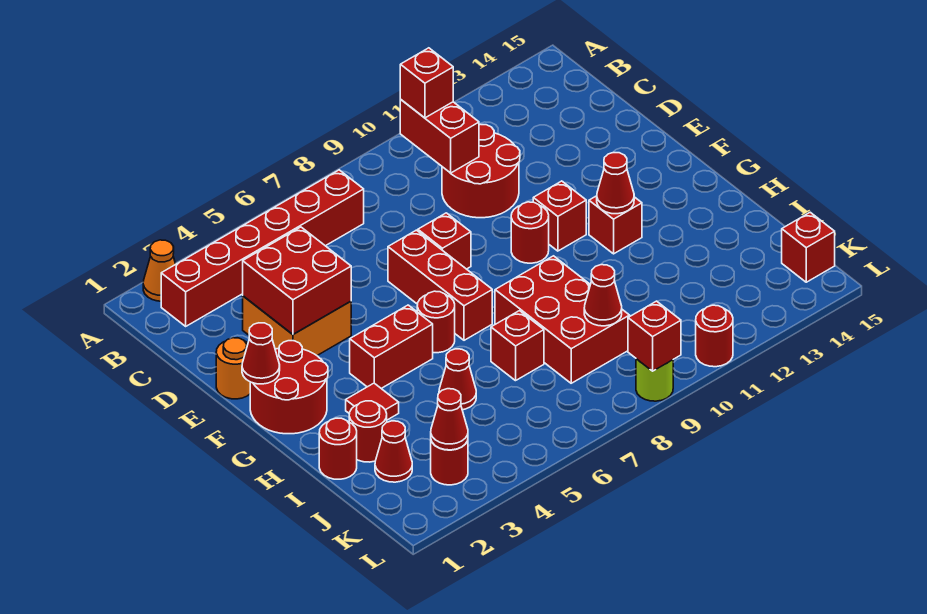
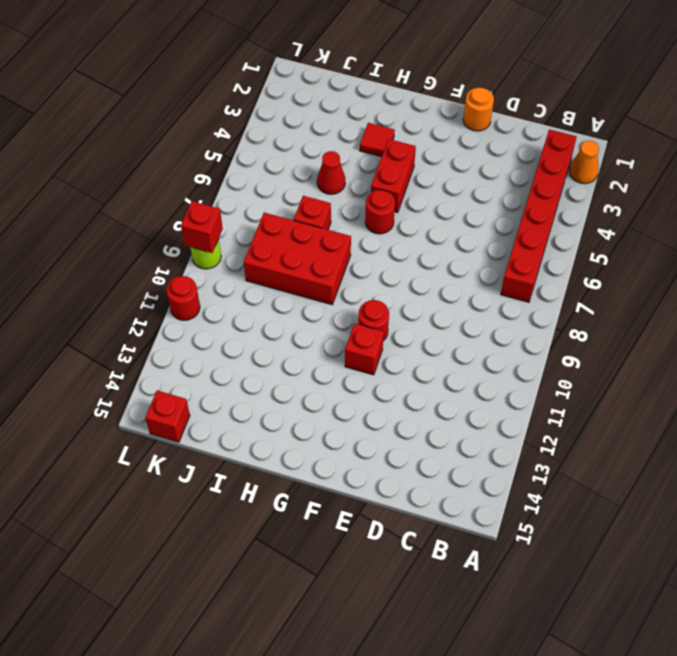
none -> red round brick C10:D11 level 1
none -> orange brick D3:E4 level 1
none -> red brick E7:G7 level 1
none -> red brick E8 level 1

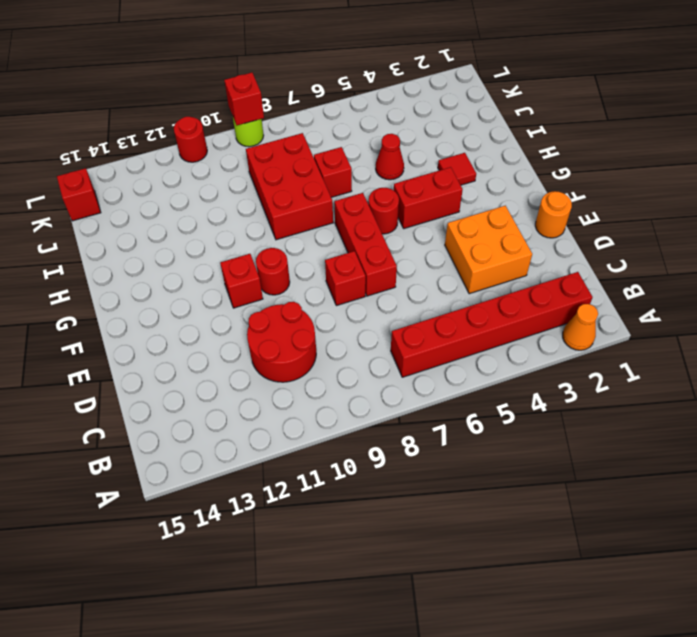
none -> red round brick F1:G2 level 1
none -> red brick G12 level 1
none -> red round brick I1 level 1
none -> red round brick I2 level 1

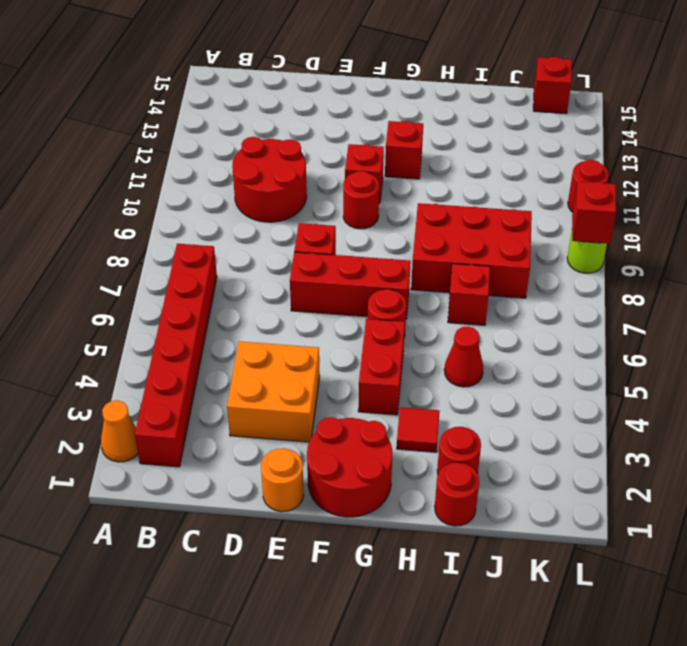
none -> red cone J2 level 1
none -> red round brick K3 level 1
none -> red brick B10:C10 level 2
none -> red brick D3:E4 level 2

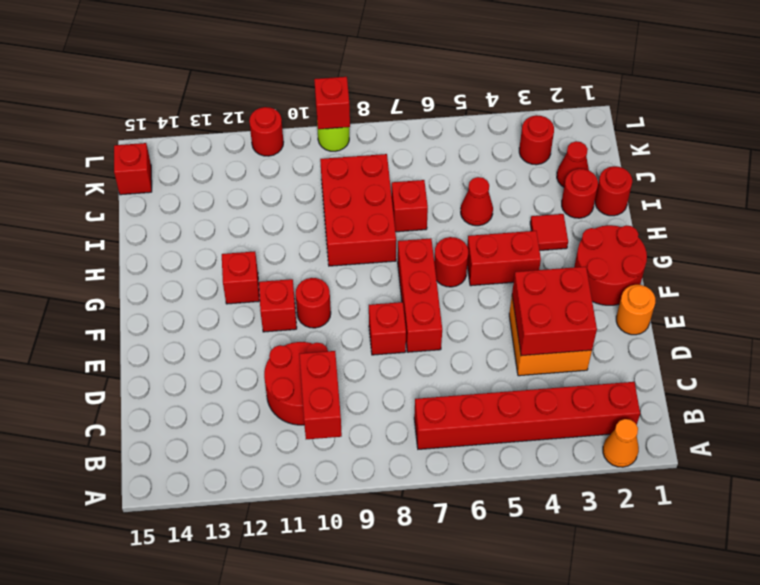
none -> red cone F1 level 2
none -> red cone G12 level 2
none -> red cone J9 level 2
none -> red cone K3 level 2

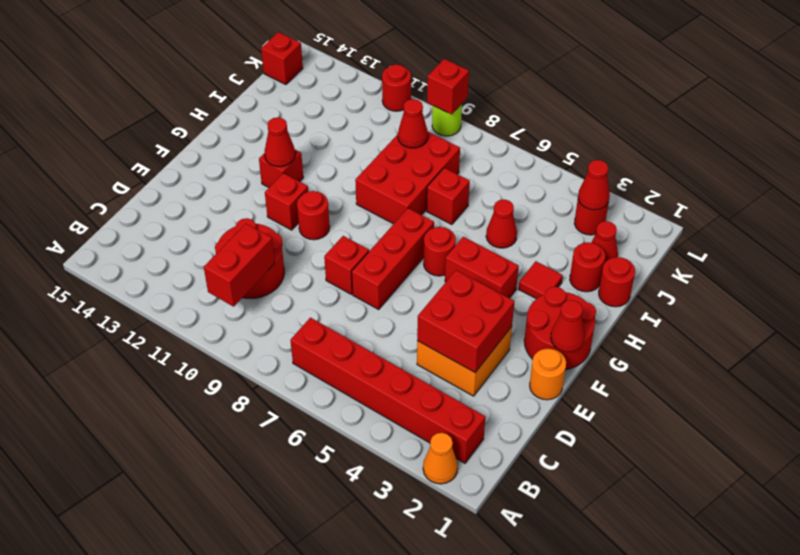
none -> red brick B10 level 3

